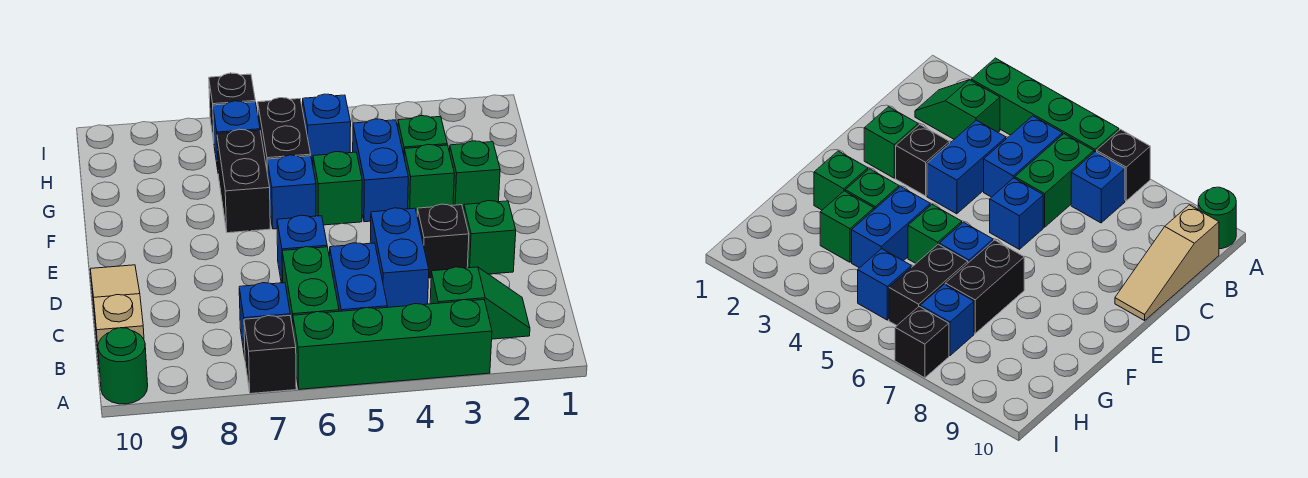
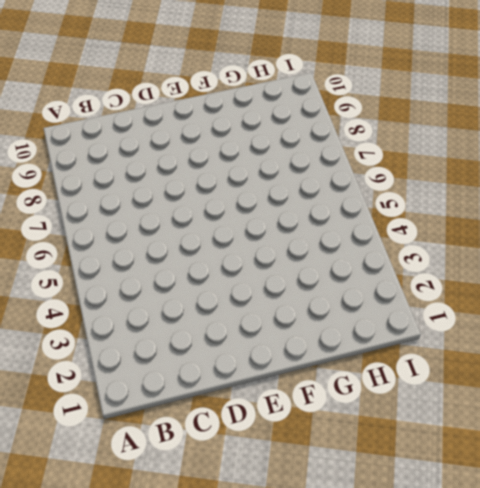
none -> green brick A3:A6 level 1
none -> black brick A7 level 1
none -> green round brick A10 level 1

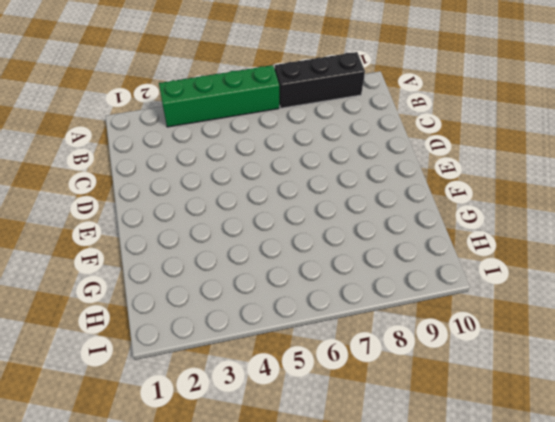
black brick A7:A9 level 1 -> black brick A7 level 1
none -> green round brick A10 level 1
none -> green slope B2:B3 level 1 top 3
none -> blue brick B5:C5 level 1

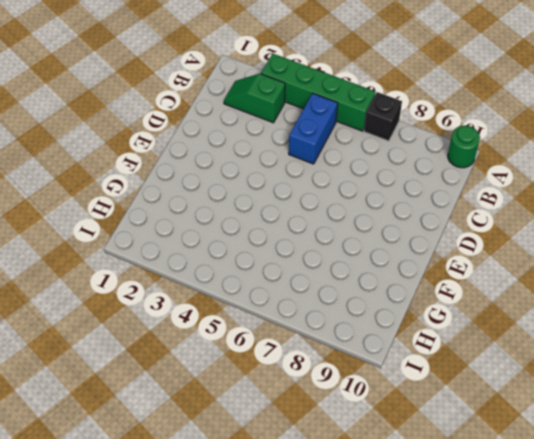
none -> green brick B6:C6 level 1
none -> blue brick B7 level 1
none -> tan slope B10:D10 level 1 top B

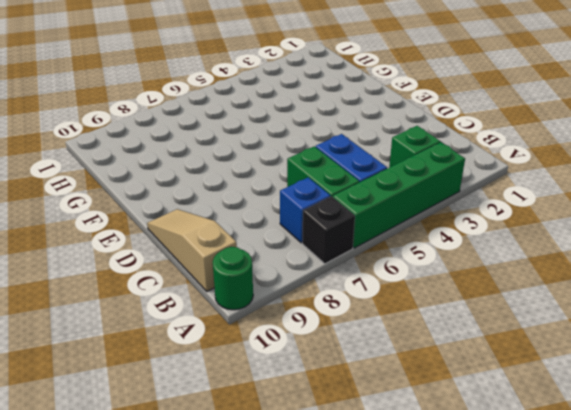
none -> blue brick C4:D4 level 1
none -> green brick D2 level 1
none -> black brick D3 level 1

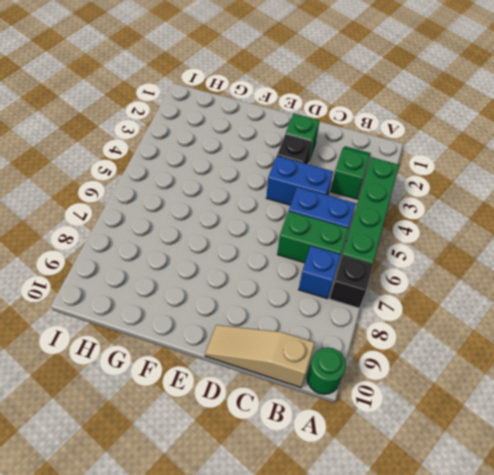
none -> blue brick D6 level 1
none -> green brick F2 level 1
none -> green brick F3 level 1

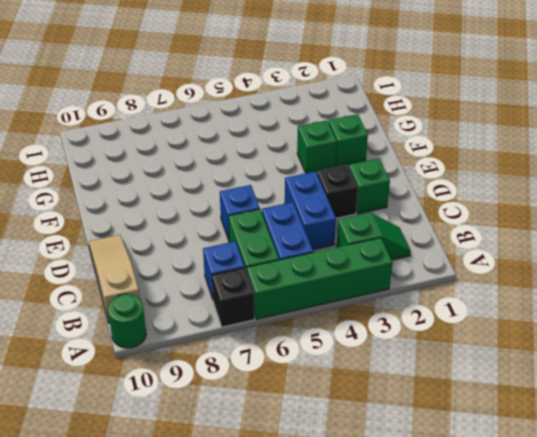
none -> blue brick F4:G4 level 1
none -> green brick F5 level 1
none -> blue brick F6 level 1

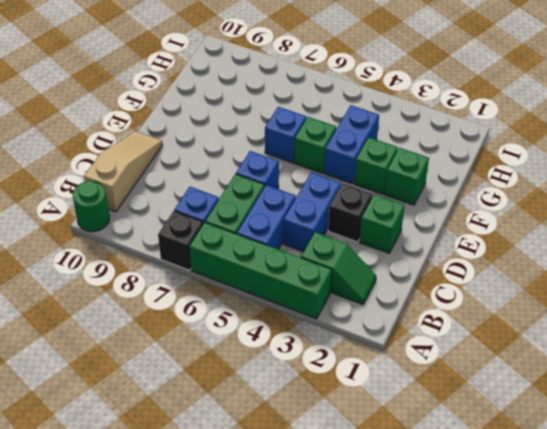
none -> black brick F7:G7 level 1
none -> green brick G3 level 1
none -> black brick G6:H6 level 1

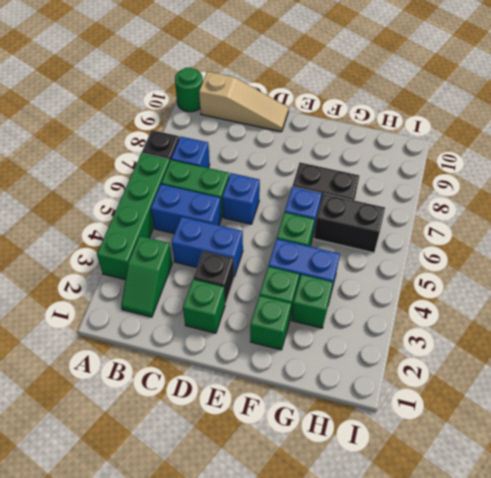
none -> blue brick H5 level 1
none -> blue brick H7 level 1
none -> black brick I7 level 1

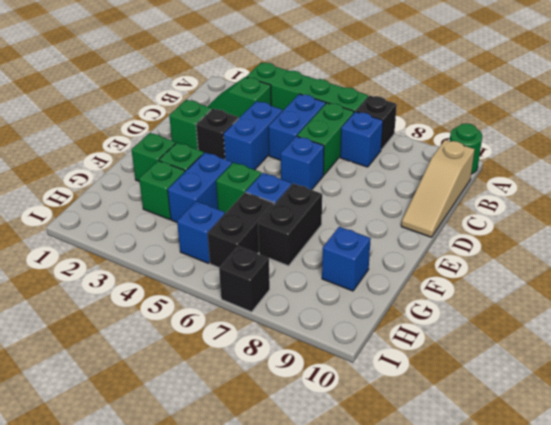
blue brick G9 level 1 -> blue brick H7 level 1

